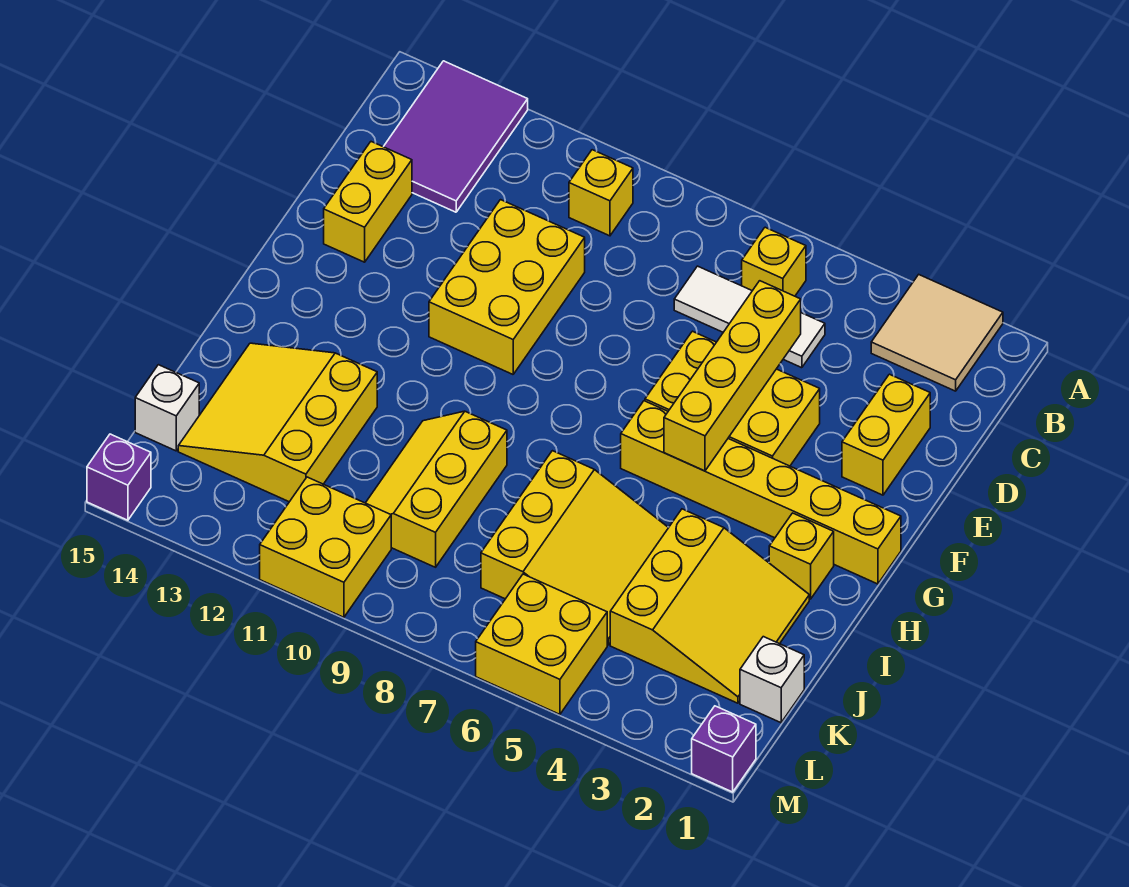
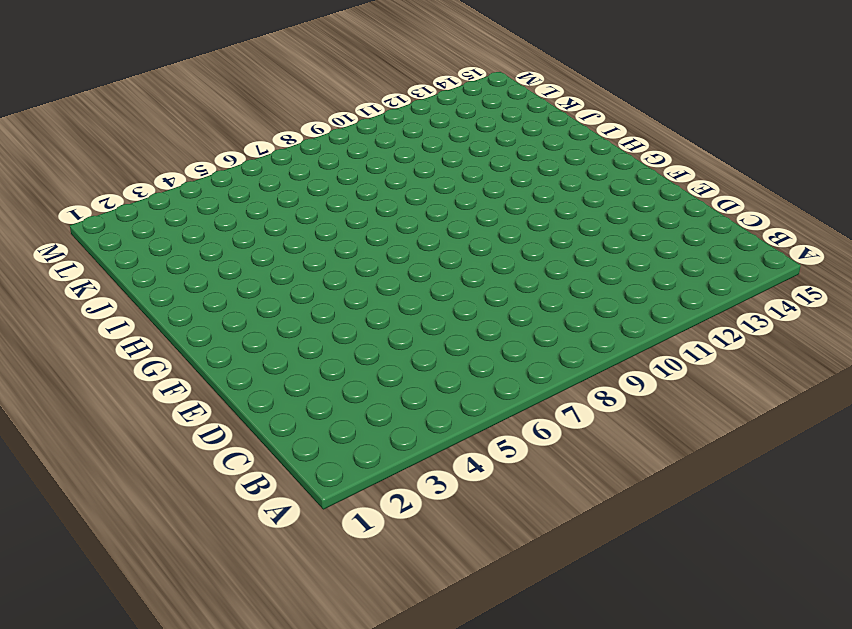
none -> tan tile A2:B3 level 1
none -> purple tile A13:C14 level 1
none -> yellow brick B6 level 1

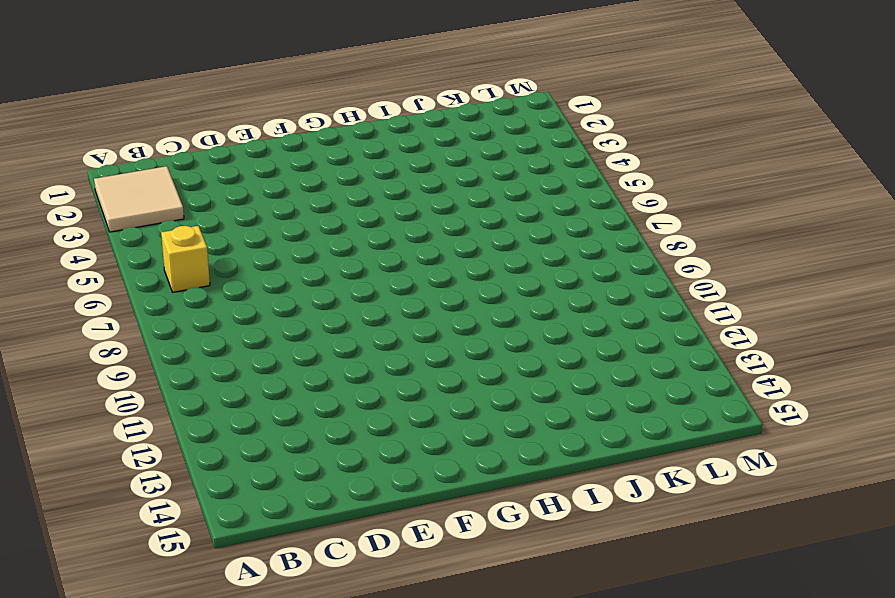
none -> purple tile A13:C14 level 1
none -> yellow brick B10 level 1
none -> white tile C5:C7 level 1

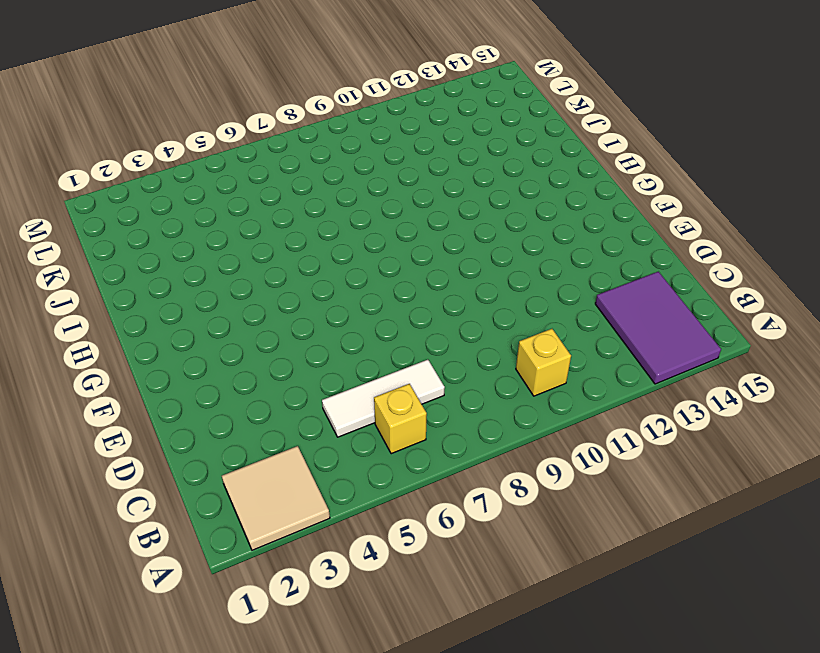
none -> yellow brick D2:E2 level 1
none -> yellow brick D10:F11 level 1
none -> yellow brick D14:E14 level 1

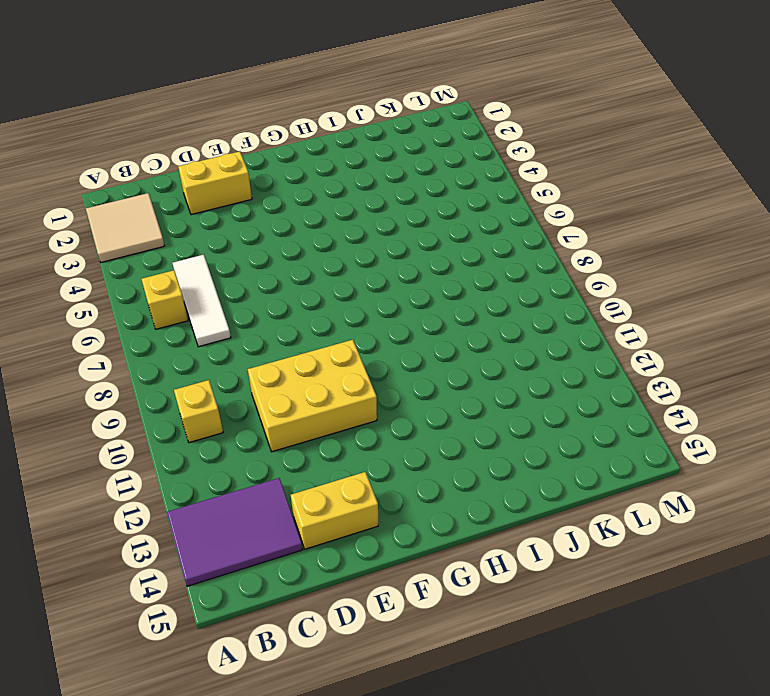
none -> yellow brick E4:F6 level 1
none -> yellow brick G1:G6 level 1
none -> yellow brick H2 level 1

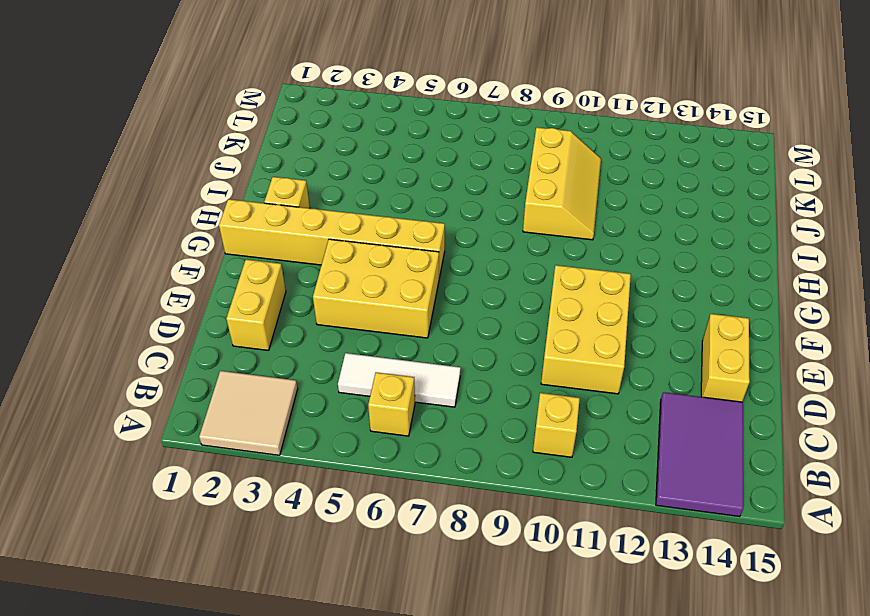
none -> yellow slope I2:K4 level 1 top 4
none -> yellow slope I5:K7 level 1 top 7
none -> yellow slope I12:K14 level 1 top 12

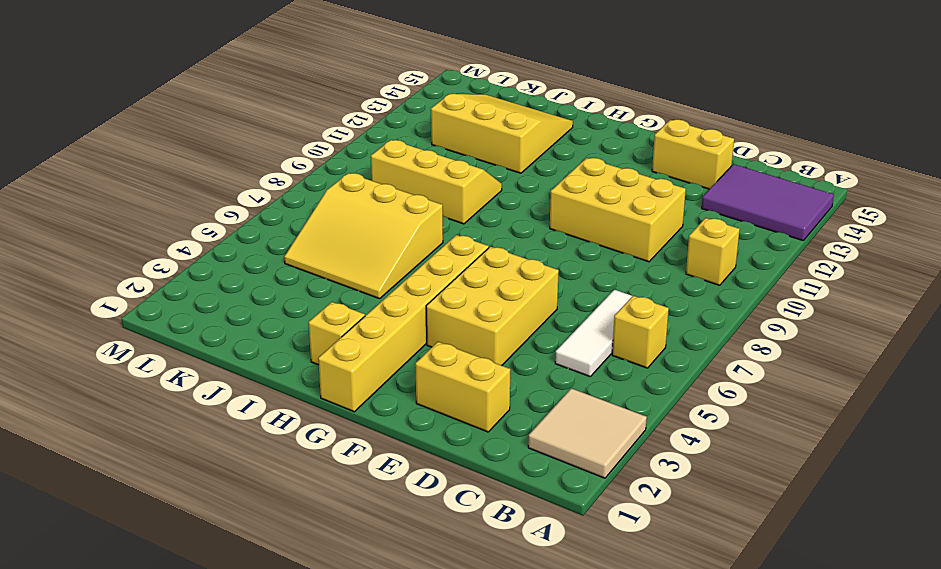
none -> yellow slope I2:K4 level 1 top 4
none -> white brick K1 level 1
none -> white brick K15 level 1

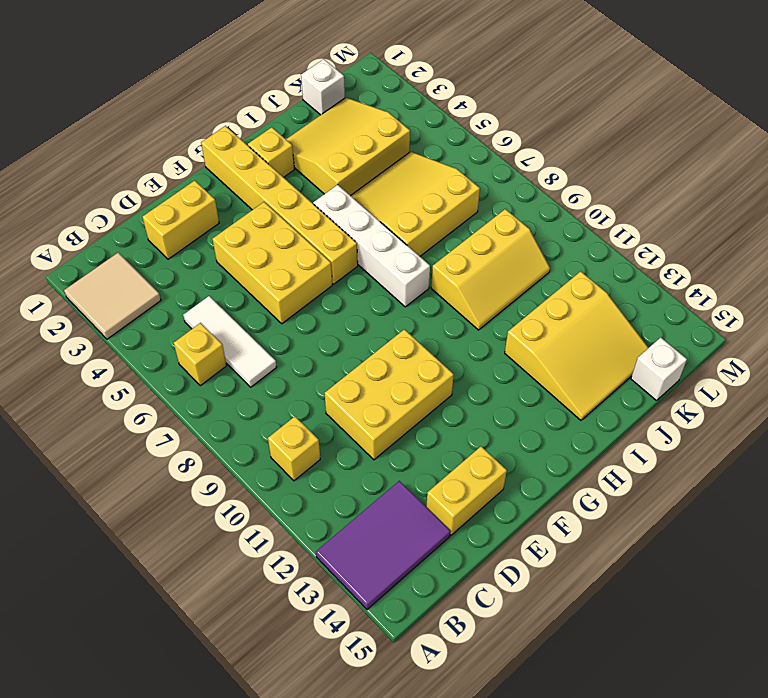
white brick H5:H8 level 1 -> none
none -> yellow brick L5:M6 level 1
none -> yellow brick L10:M11 level 1
none -> purple brick M1 level 1

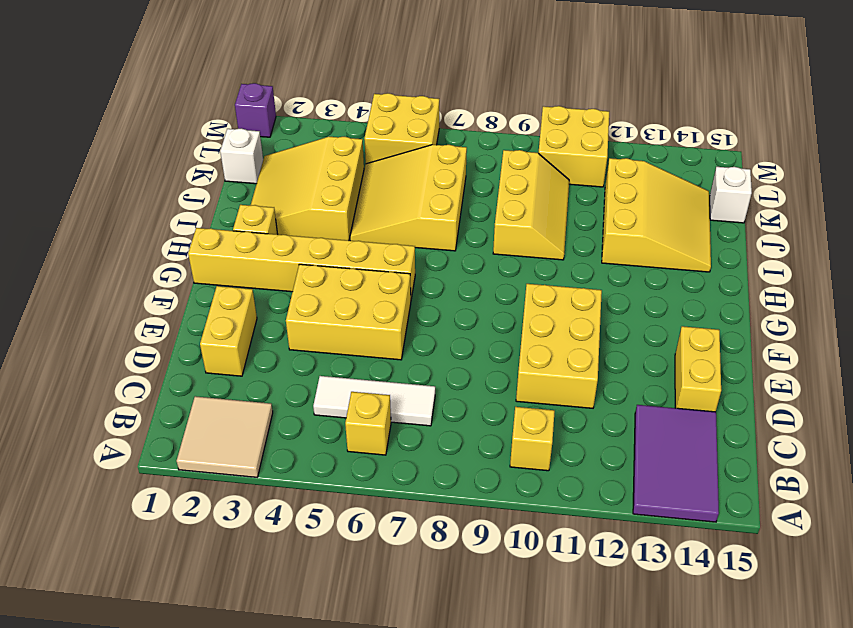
none -> purple brick M15 level 1
none -> yellow brick D5:G5 level 2

